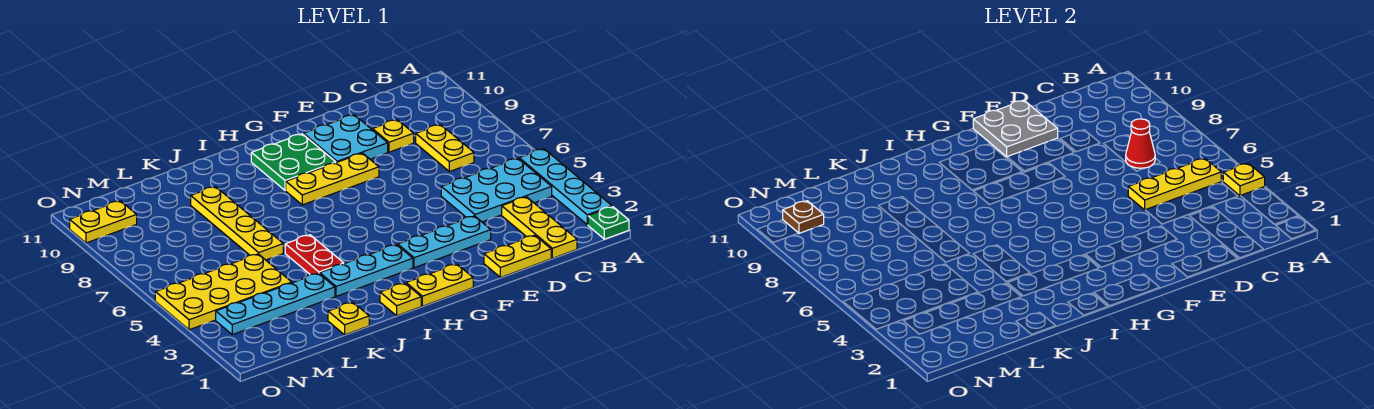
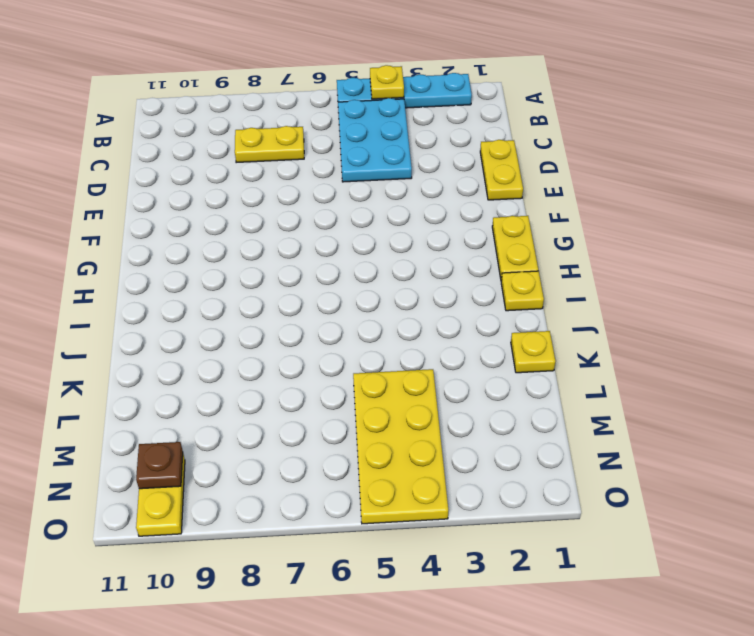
none -> green plate A1 level 1
none -> yellow plate C1:C3 level 1
none -> yellow plate D9 level 1

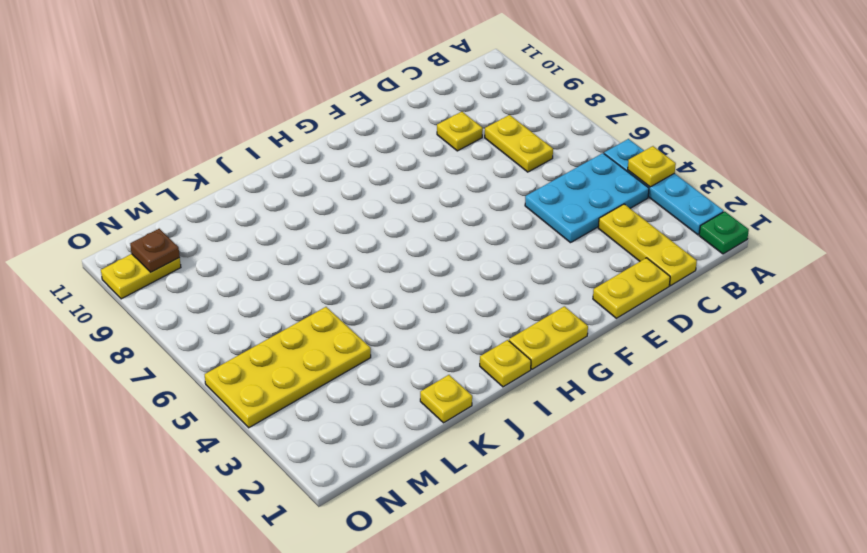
none -> cyan plate E3:G3 level 1
none -> cyan plate E9:F10 level 1
none -> yellow plate F8:H8 level 1

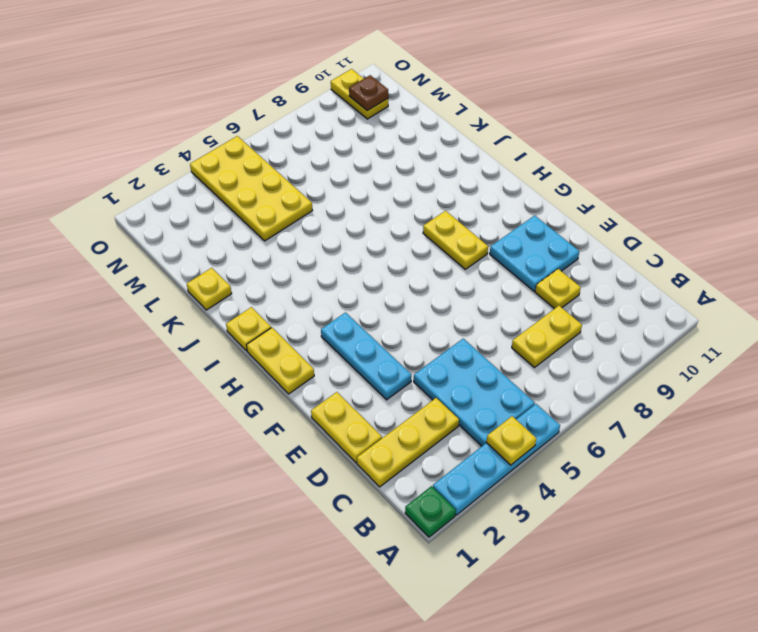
yellow plate G8:H8 level 1 -> yellow plate F8:H8 level 1
none -> green plate G9:H10 level 1
none -> cyan plate H3:J3 level 1
none -> red plate J4:J5 level 1

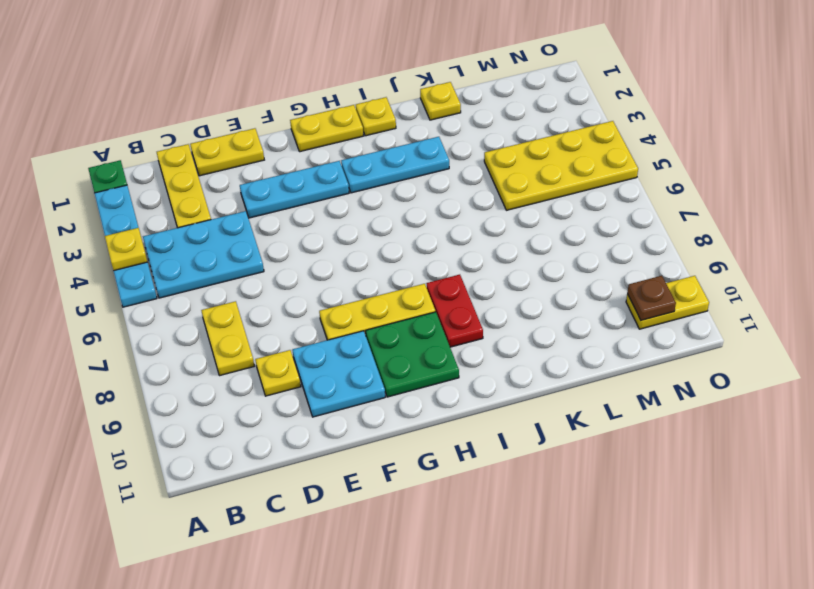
red plate I8:I9 level 1 -> red plate J4:J5 level 1
none -> cyan plate K3:N3 level 1
none -> yellow plate K6:K9 level 1
none -> yellow plate B5:D5 level 2

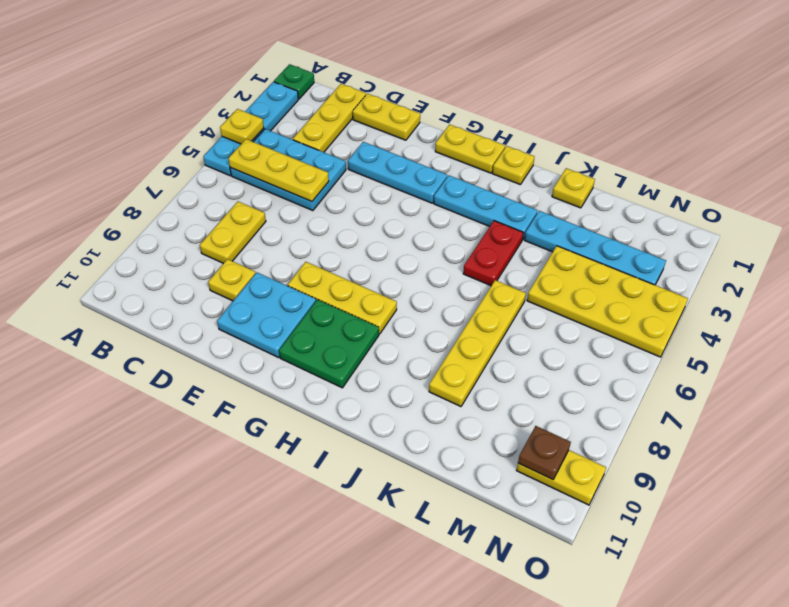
none -> red cone C7 level 2
none -> grey plate E10:F11 level 2

